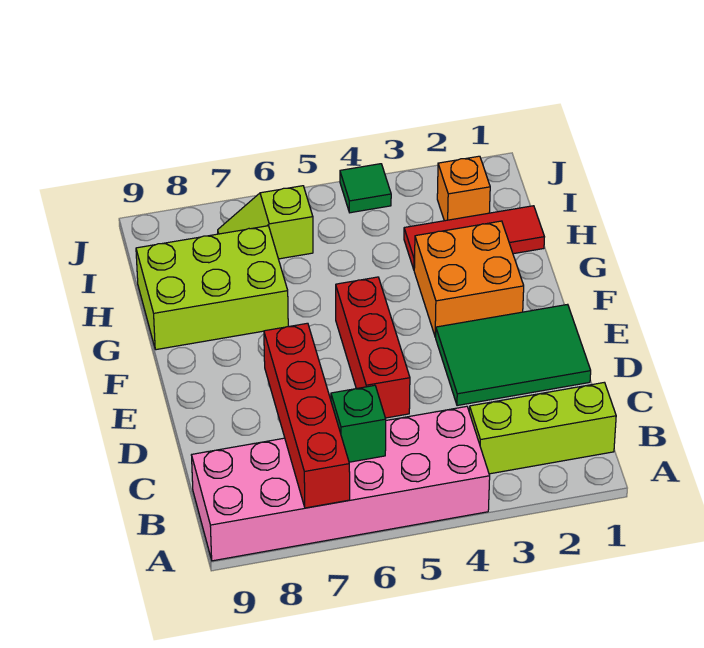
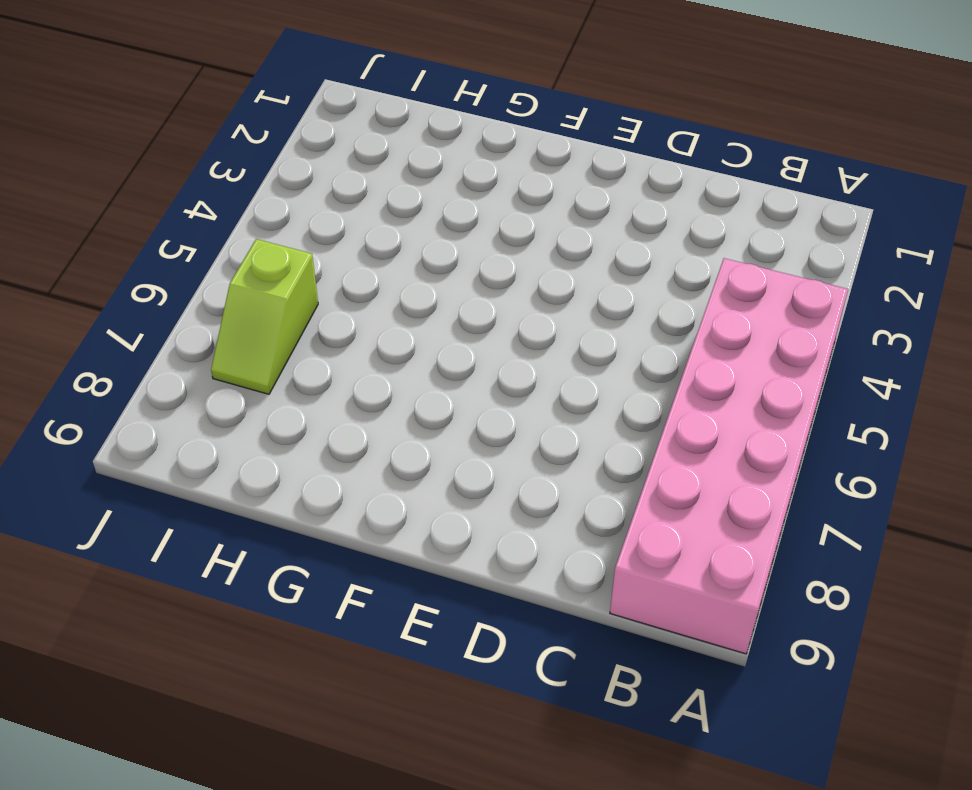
none -> lime brick B1:B3 level 1
none -> green tile D1:E3 level 1
none -> red brick D5:F5 level 1

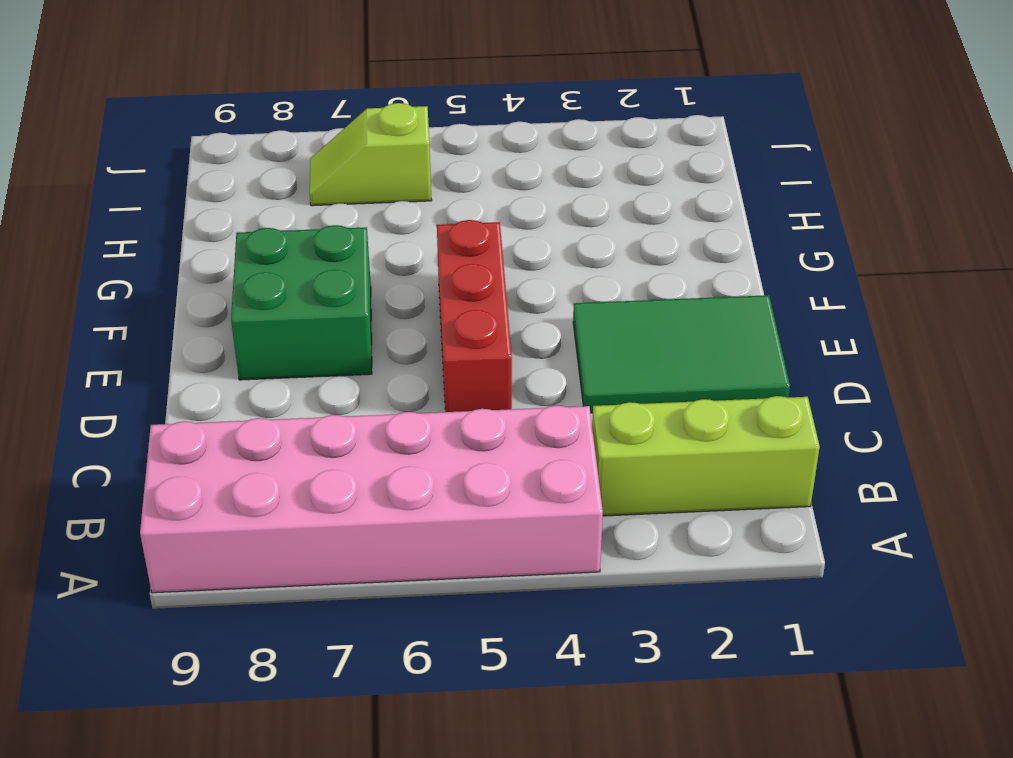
green brick E7:F8 level 1 -> none
none -> orange brick F2:G3 level 1
none -> lime brick G7:H9 level 1
none -> red tile H1:H3 level 1

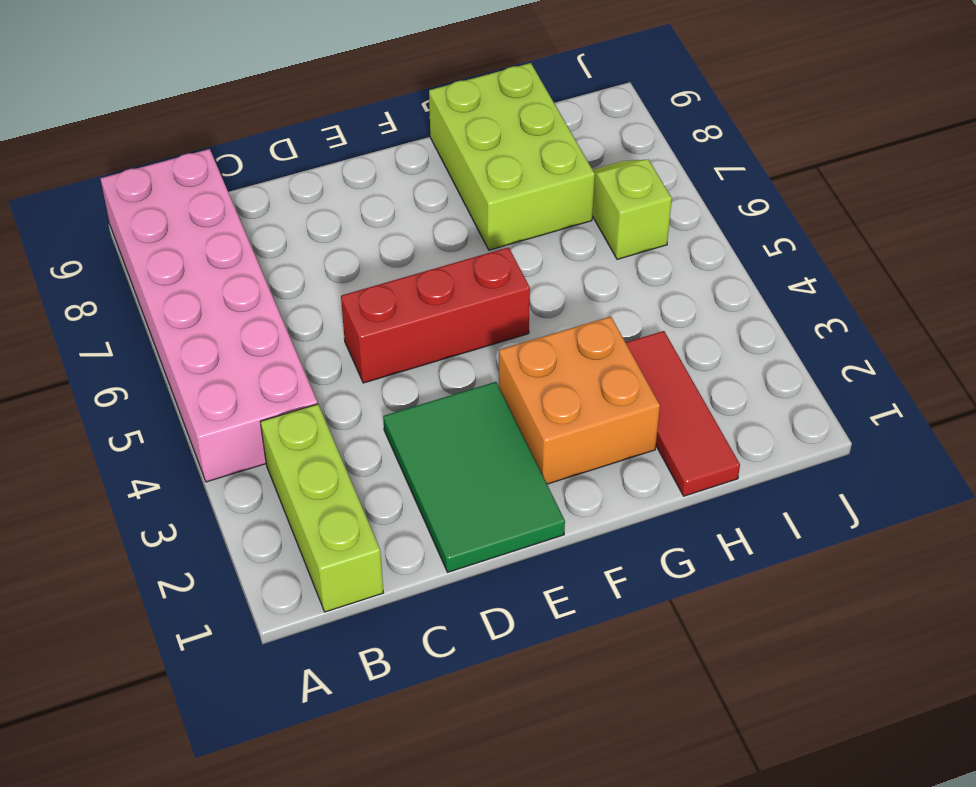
none -> orange brick I2 level 1
none -> green tile J4 level 1
none -> red brick A7:D7 level 2

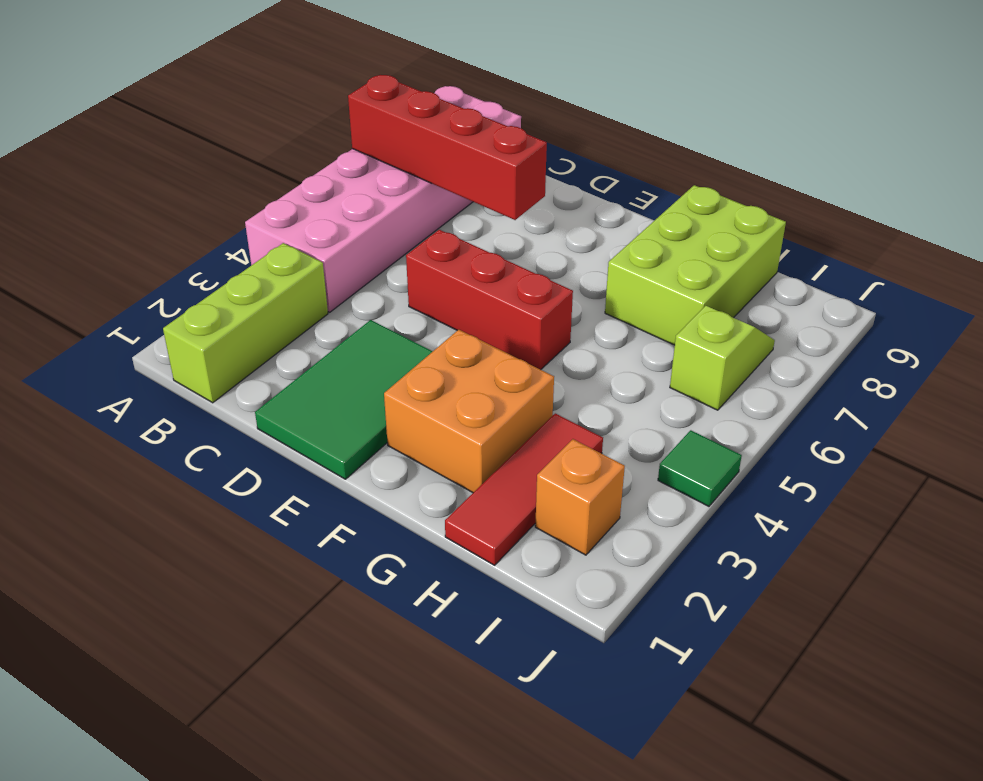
none -> green brick B6 level 2

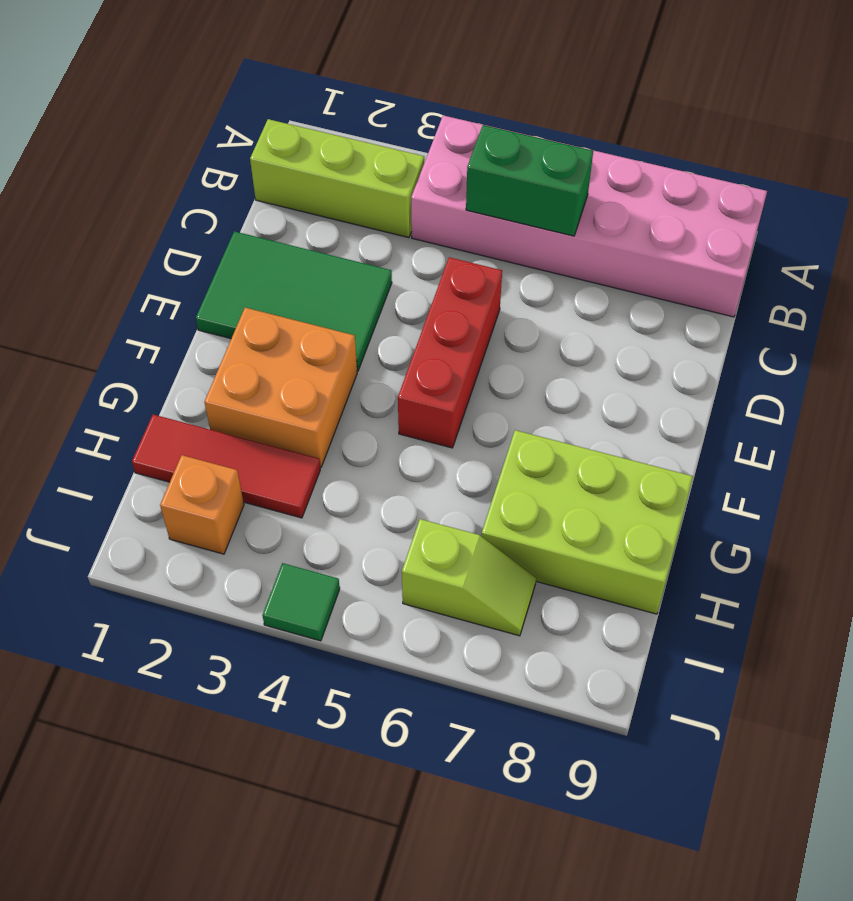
green brick B5:B6 level 2 -> green brick B6 level 2
none -> red brick A7:D7 level 2

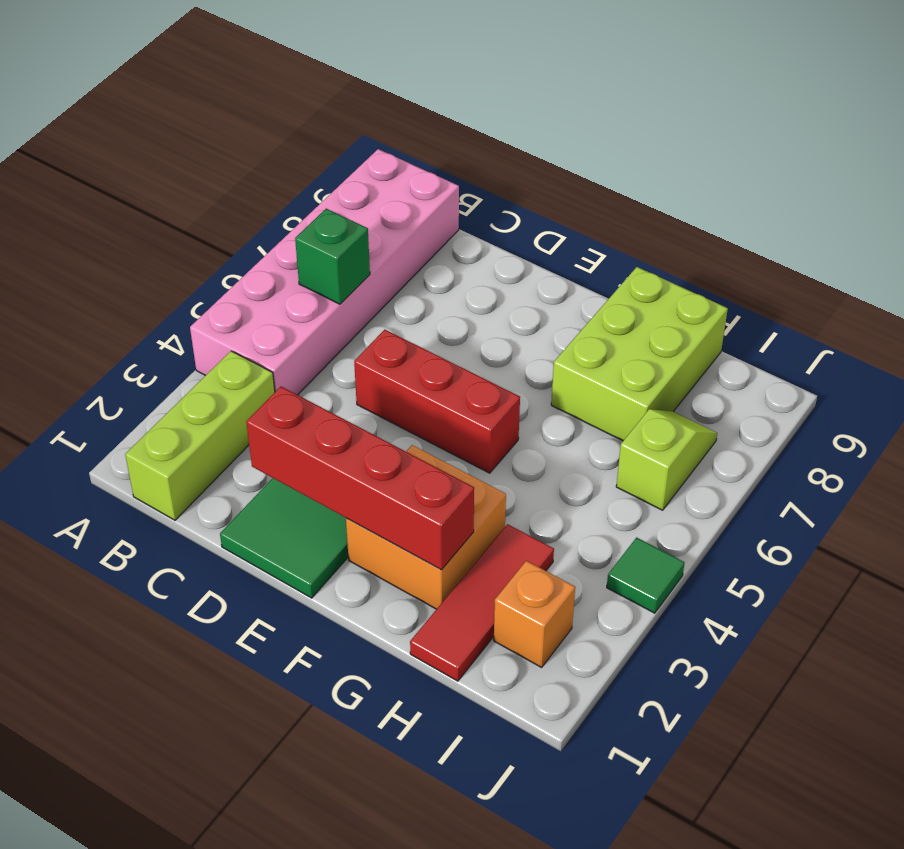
red brick D2:G2 level 2 -> red brick A7:D7 level 2

